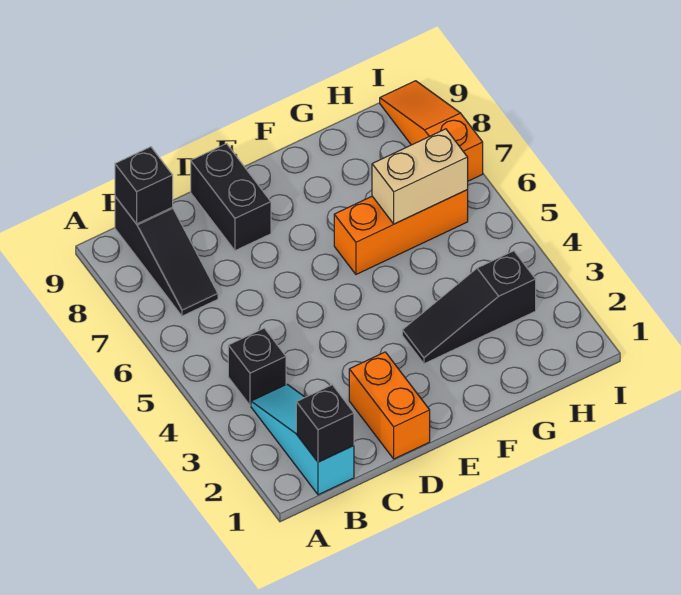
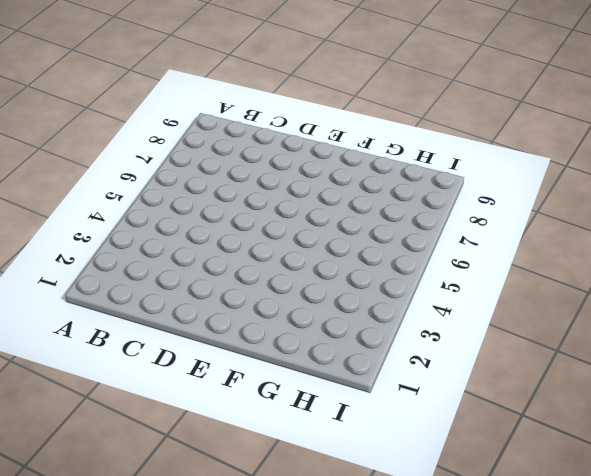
none -> cyan slope B1:B3 level 1 top 1
none -> black brick B4 level 1

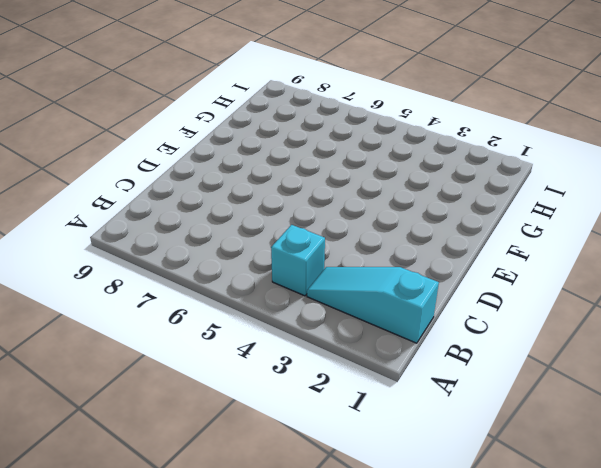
cyan brick B4 level 1 -> black brick B4 level 1
none -> black slope B7:B9 level 1 top 9
none -> orange brick D1:D2 level 1

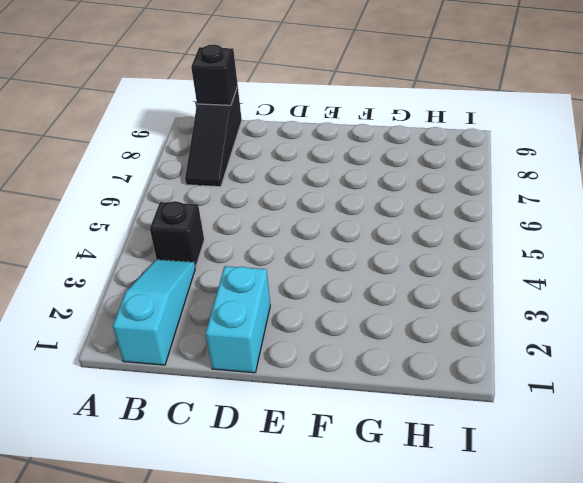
cyan brick D1:D2 level 1 -> orange brick D1:D2 level 1
none -> black brick D8:D9 level 1
none -> black slope F3:H3 level 1 top H

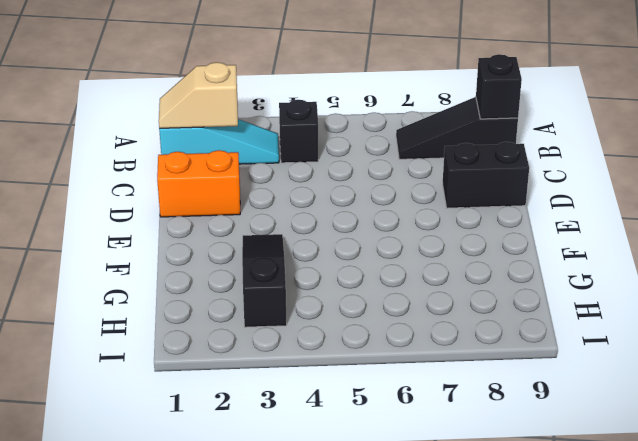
tan slope B1:B2 level 2 top 2 -> black brick B1 level 2
none -> orange brick F6:H6 level 1
none -> orange slope I7:I9 level 1 top 7

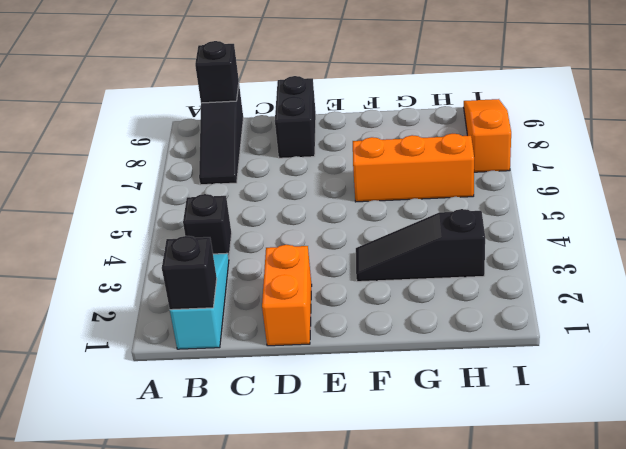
none -> tan brick G6:H6 level 2

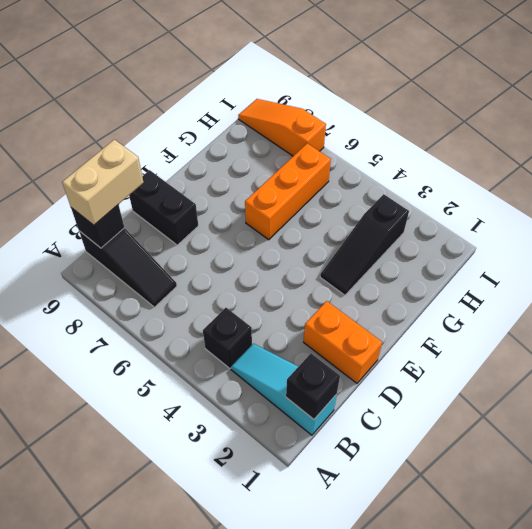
tan brick B9:C9 level 3 -> tan brick G6:H6 level 2

